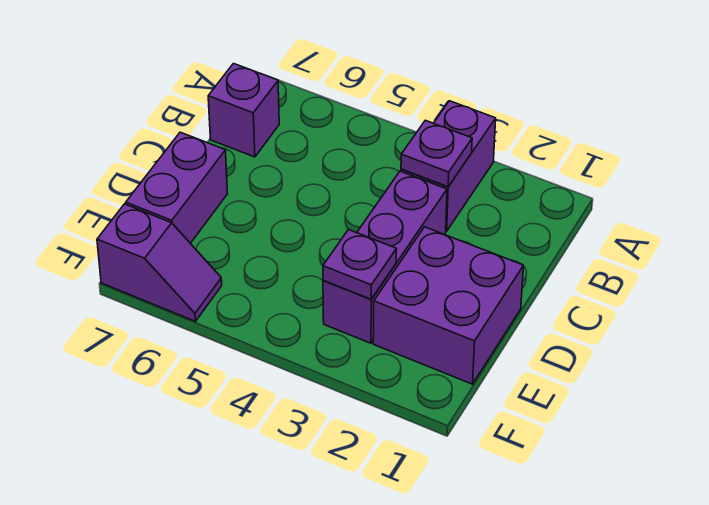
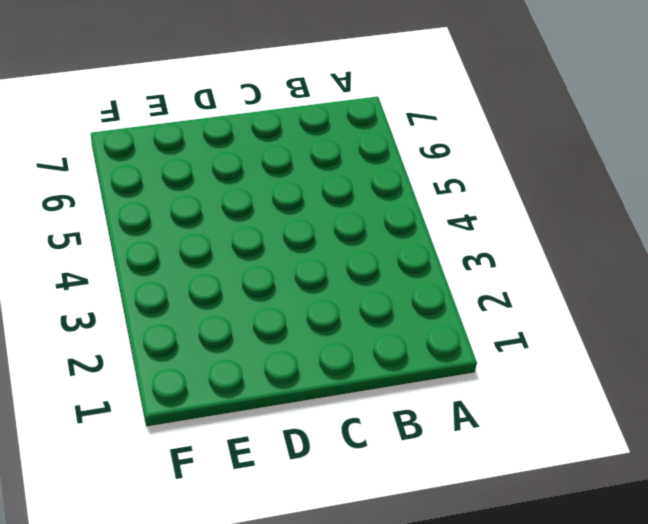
none -> purple brick A3:B3 level 1
none -> purple brick B7 level 1

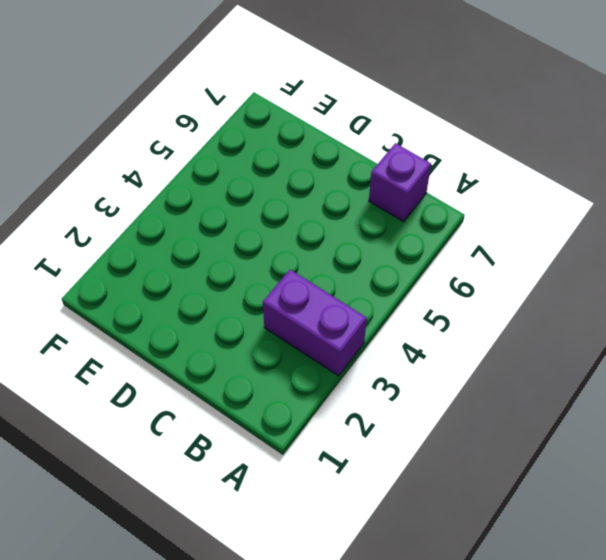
none -> purple brick C3:E3 level 1
none -> purple brick D1:E2 level 1

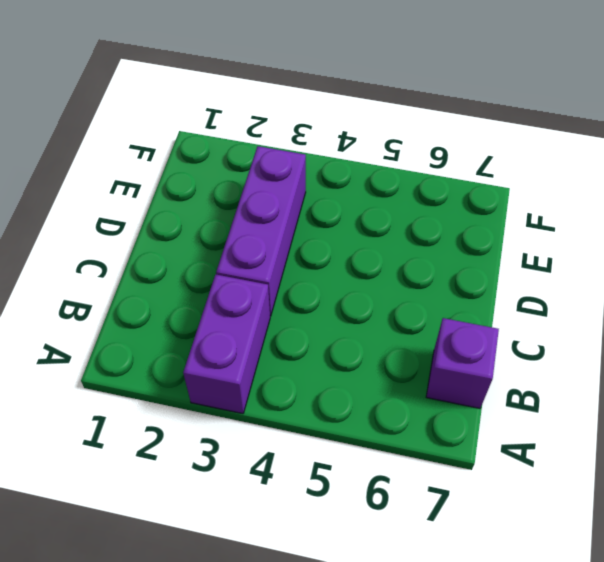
none -> purple brick D1:E2 level 1
none -> purple brick D7:E7 level 1

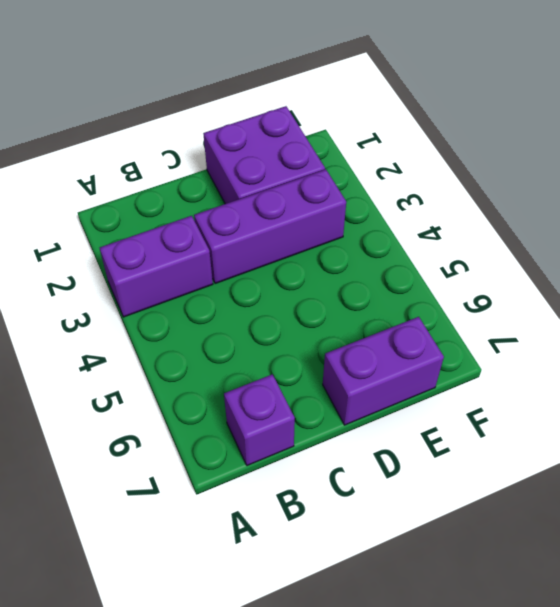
none -> purple slope F6:F7 level 1 top 7
none -> purple plate B3 level 2

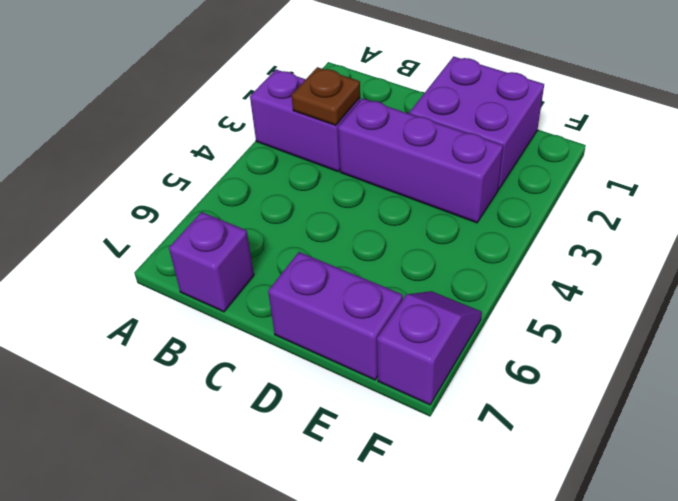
brown plate B3 level 2 -> purple plate B3 level 2
none -> purple plate E3 level 2

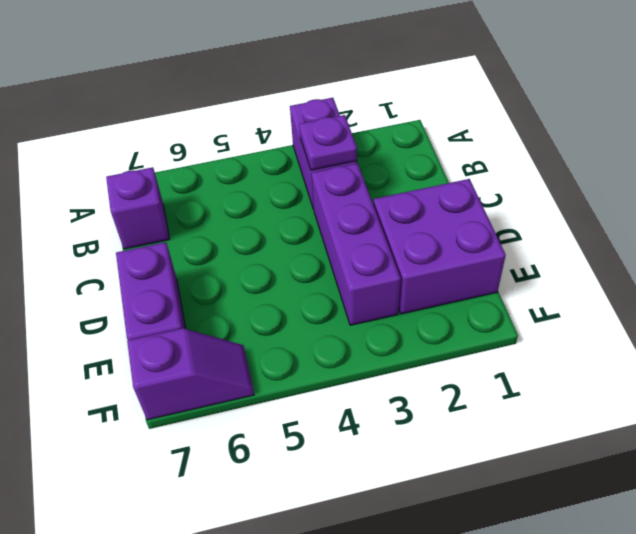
none -> purple plate E3 level 2

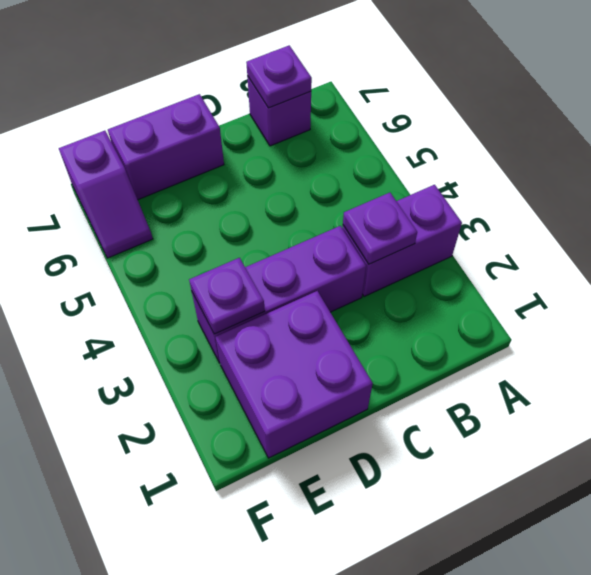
purple plate B7 level 2 -> none

